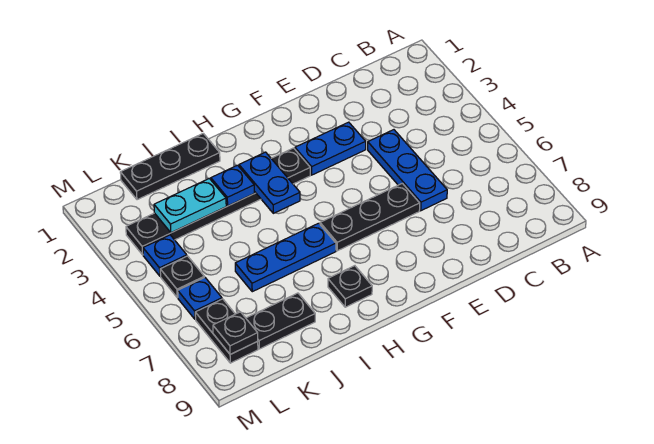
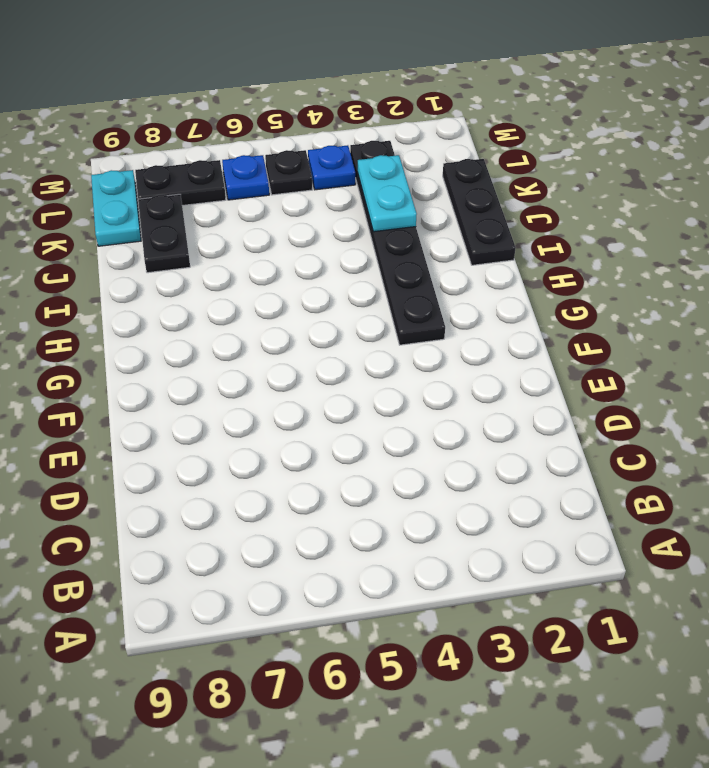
cyan plate K9:L9 level 1 -> none
none -> blue plate D4:D6 level 1
none -> blue plate E3:F3 level 1
none -> black plate E6:G6 level 1

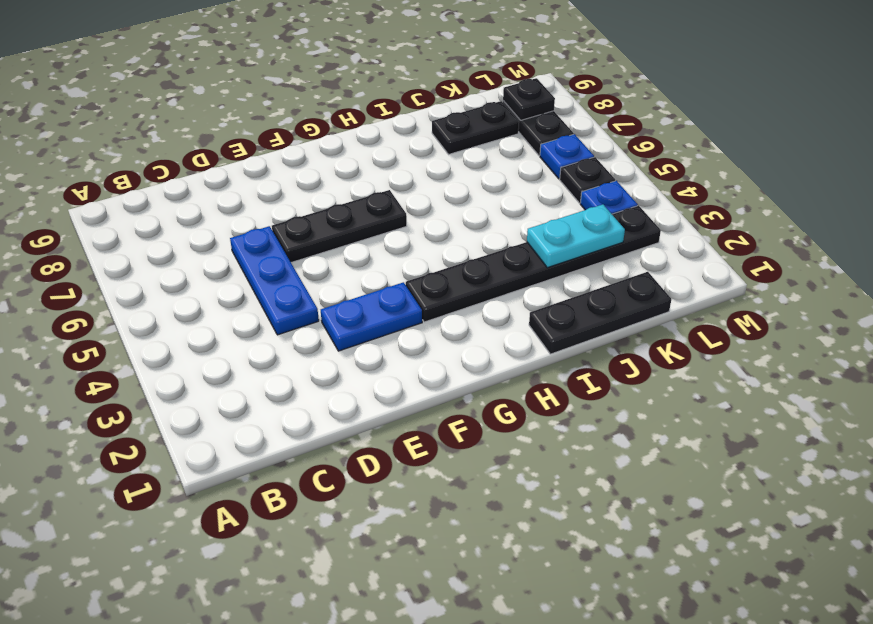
none -> blue plate H6:J6 level 1
none -> black plate H8 level 1
none -> blue plate H3:H4 level 2

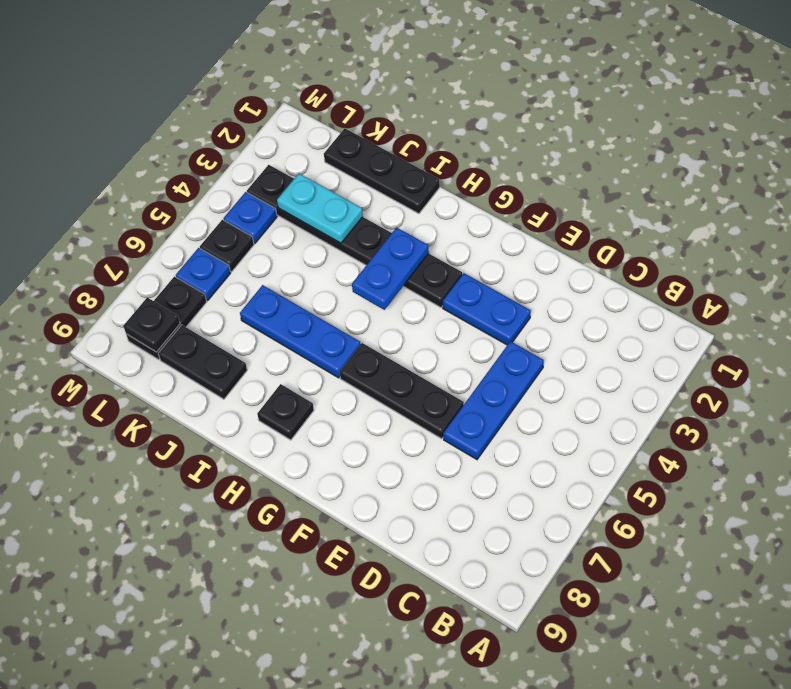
none -> blue plate I3 level 2

